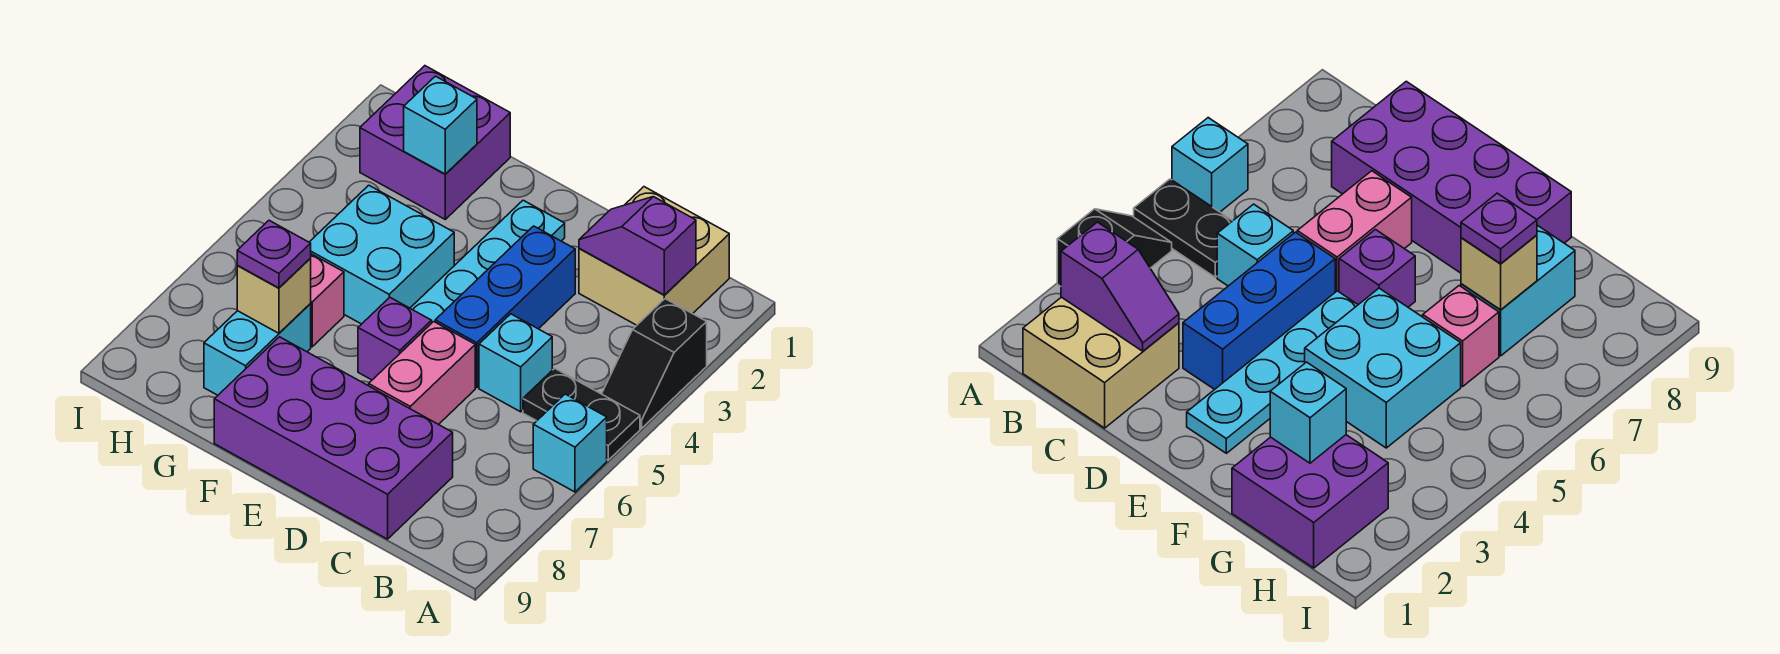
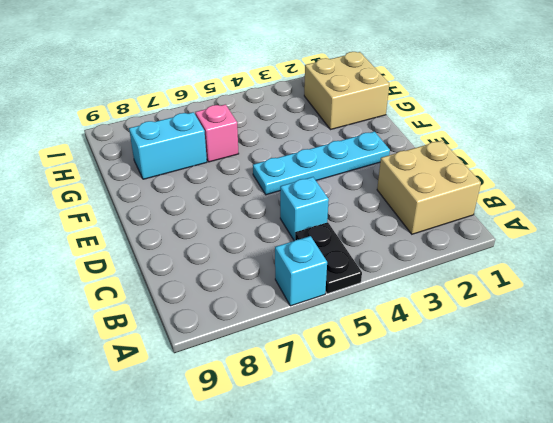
tan brick G1:H2 level 1 -> purple brick G1:H2 level 1
none -> black slope A3:A4 level 1 top 3
none -> purple brick C8:F9 level 1
none -> blue brick D3:D5 level 1

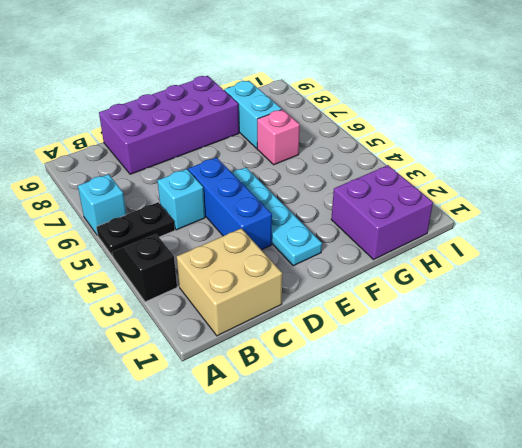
none -> pink brick D6:D7 level 1
none -> purple brick E6 level 1
none -> cyan brick F4:G5 level 1

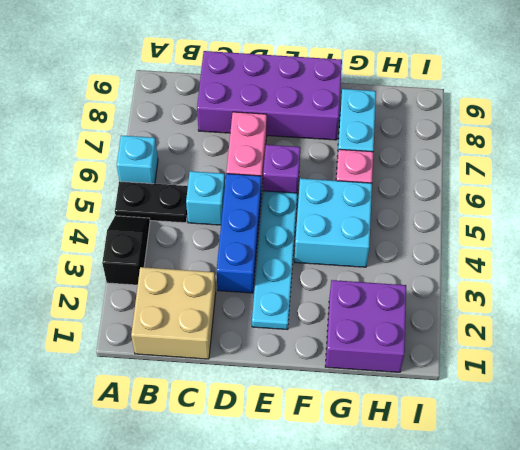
none -> purple slope B2:C2 level 2 top B
none -> cyan brick G2 level 2
none -> tan brick G7 level 2

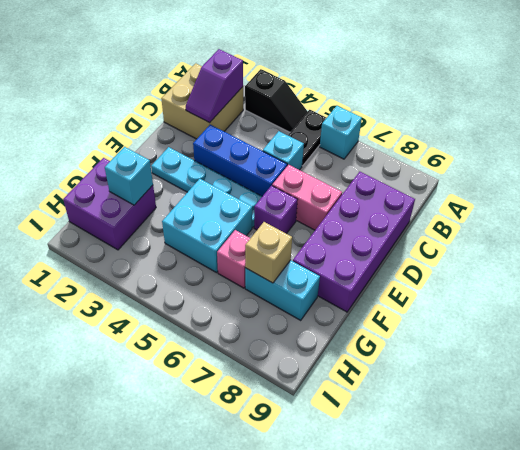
none -> purple plate G7 level 3

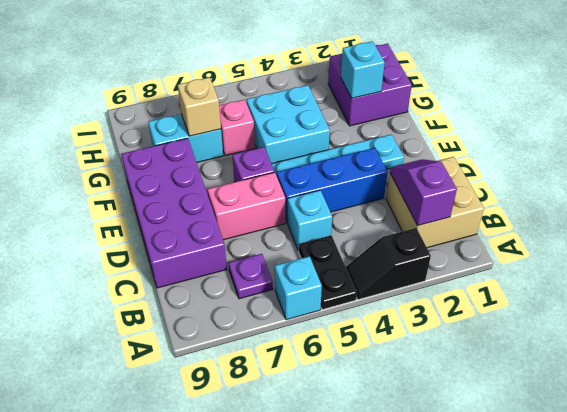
purple plate B7 level 1 -> purple plate G7 level 3

